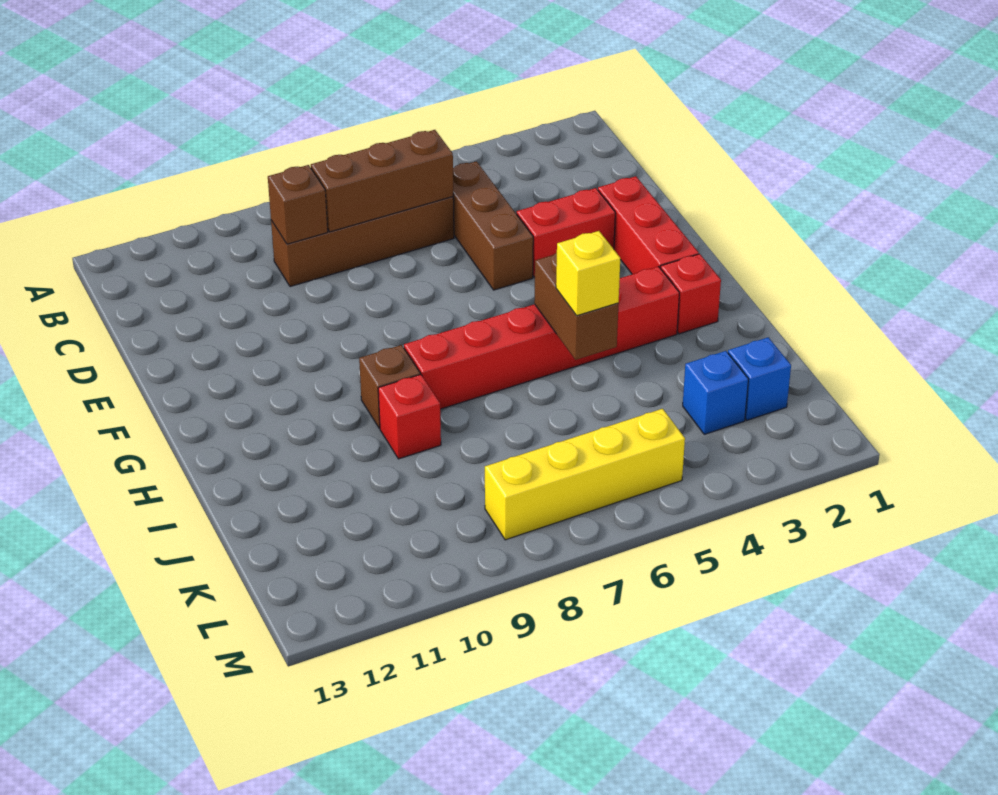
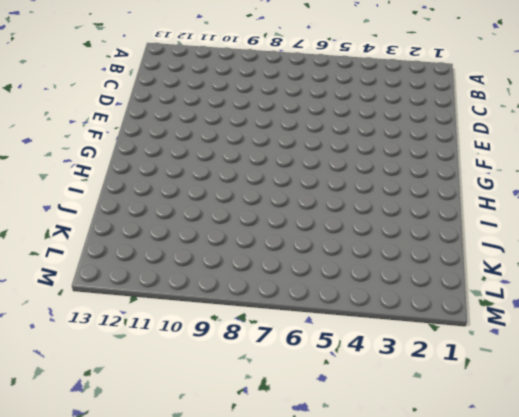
none -> brown brick C5:E5 level 1
none -> brown brick C6:C9 level 1
none -> red brick E2:G2 level 1

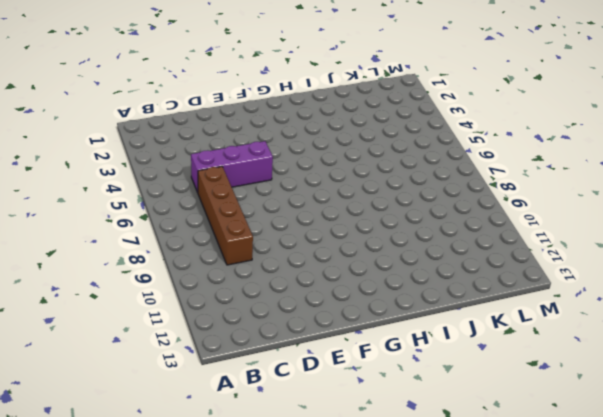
purple brick C5:E5 level 1 -> brown brick C5:E5 level 1
none -> red brick E2:G2 level 1
none -> red brick E3:E4 level 1
none -> red brick H2 level 1

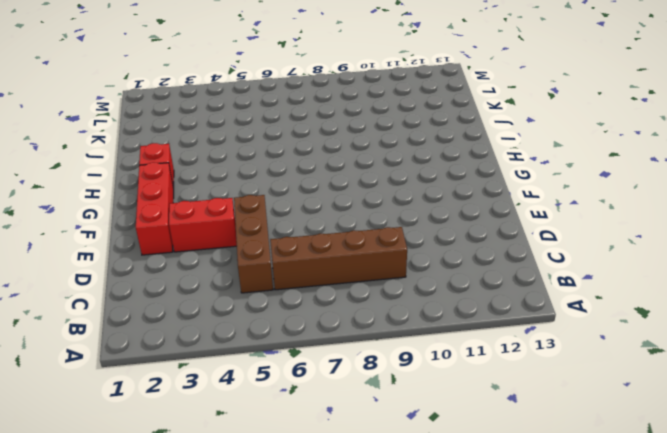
none -> red brick H3:H8 level 1
none -> brown brick H9 level 1
none -> red brick I9 level 1

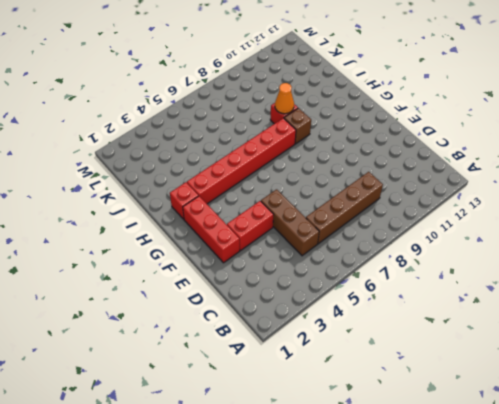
orange cone I9 level 2 -> none
none -> blue brick K2 level 1
none -> blue brick K3 level 1
none -> yellow brick L5:L8 level 1

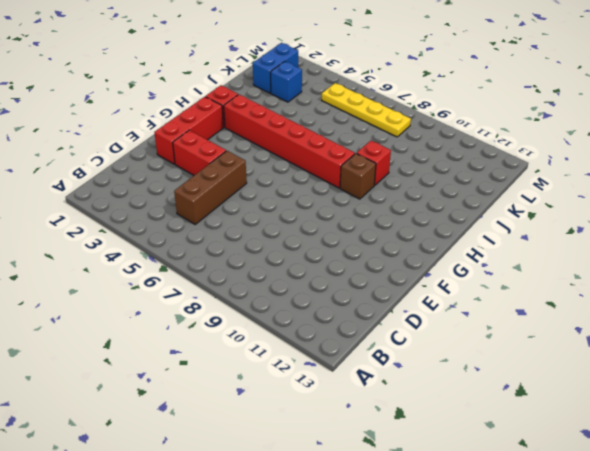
blue brick K2:L2 level 1 -> blue brick K2 level 1
yellow plate L5:L8 level 1 -> yellow brick L5:L8 level 1
none -> brown brick C6:C9 level 1
none -> brown brick C6:C8 level 2
none -> brown brick C9 level 2

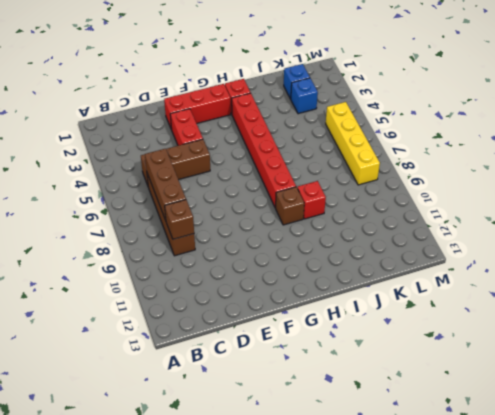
none -> brown brick H5:I5 level 2
none -> yellow brick I5 level 3

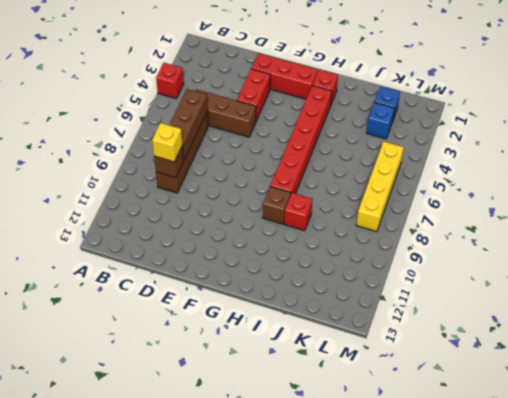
red brick A4 level 1 -> none
yellow brick C9 level 3 -> yellow brick I5 level 3
none -> brown brick H5:I5 level 2

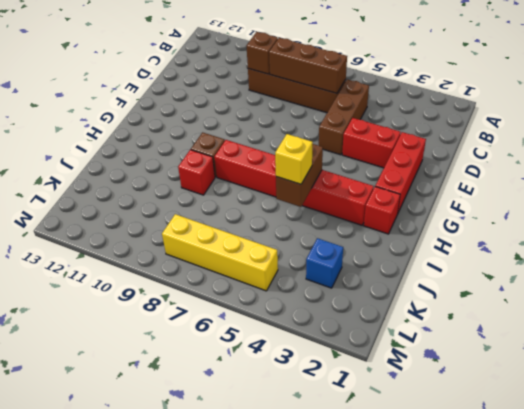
none -> blue brick K2 level 1

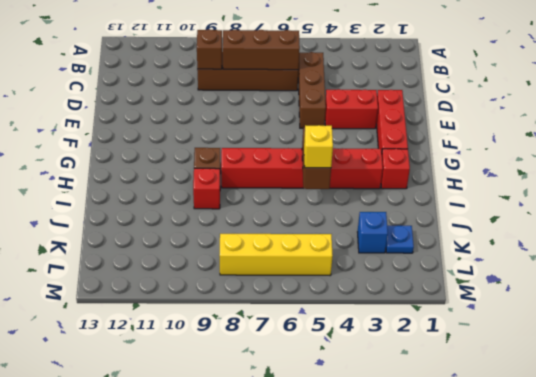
blue plate K2 level 1 -> blue brick K2 level 1

